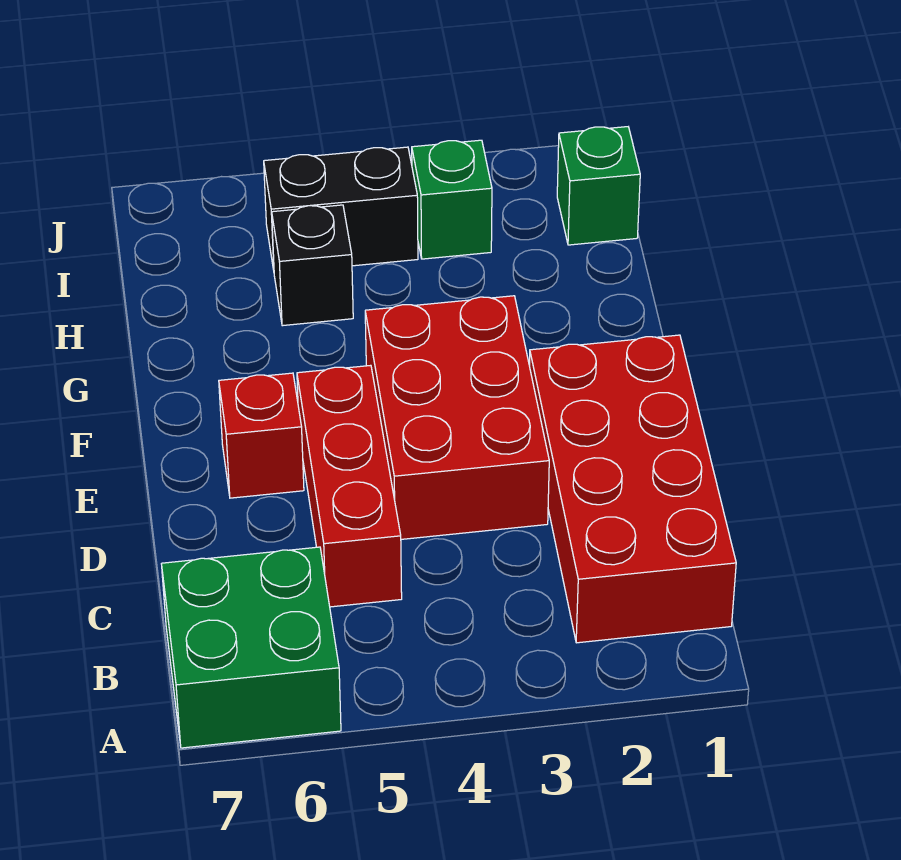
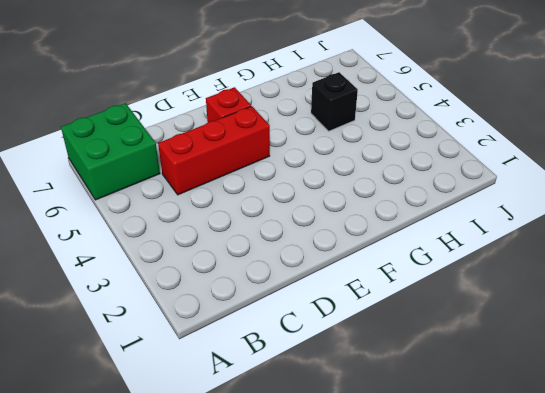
none -> red brick B1:E2 level 1
none -> red brick D3:F4 level 1

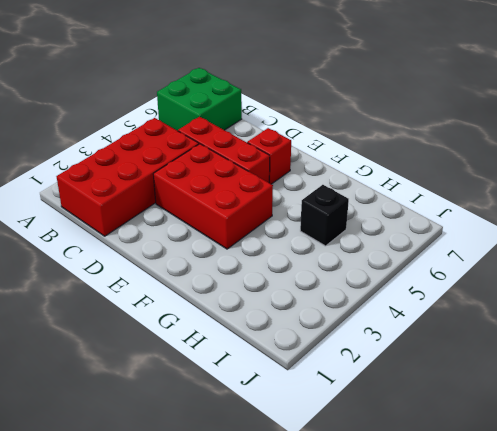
red brick B1:C4 level 1 -> red brick B1:E2 level 1
none -> green brick I1 level 1
none -> green brick I3 level 1

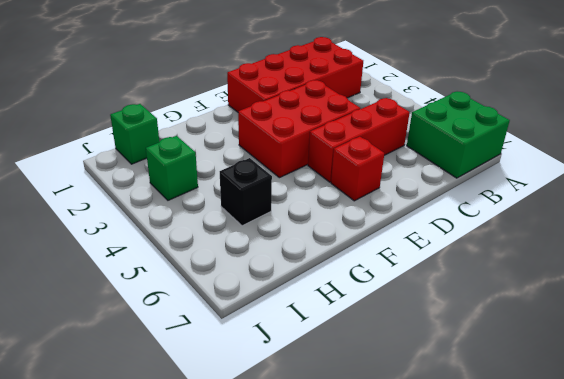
none -> black brick I4:I5 level 1

